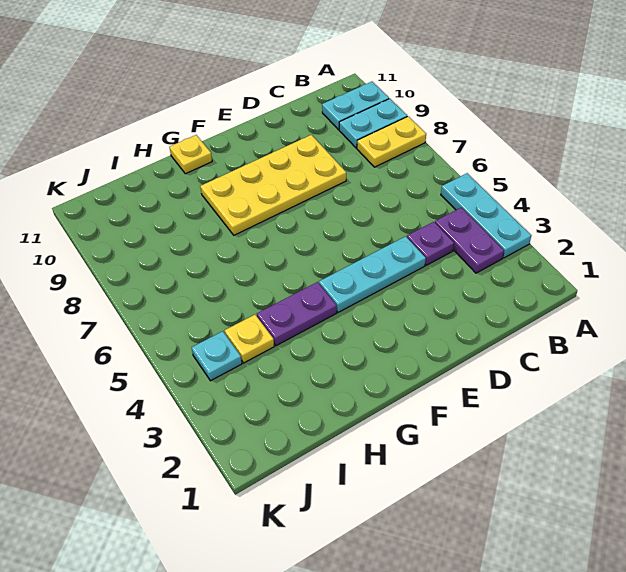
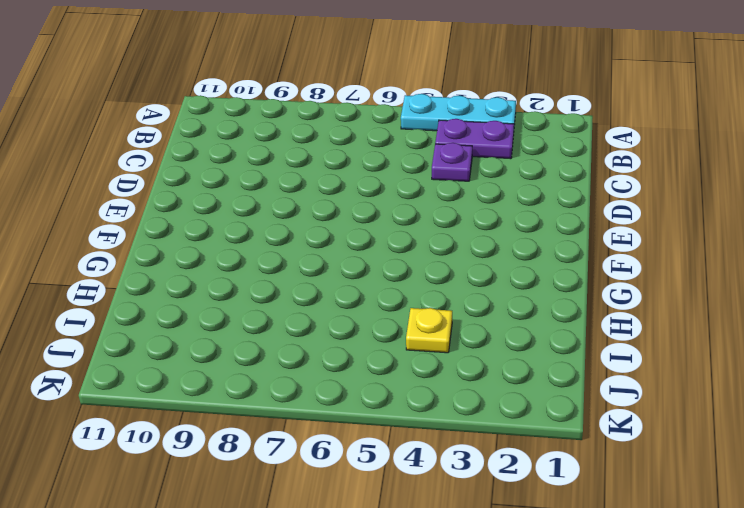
none -> yellow plate A8:B8 level 1
none -> cyan plate A9:B9 level 1
none -> cyan plate A10:B10 level 1

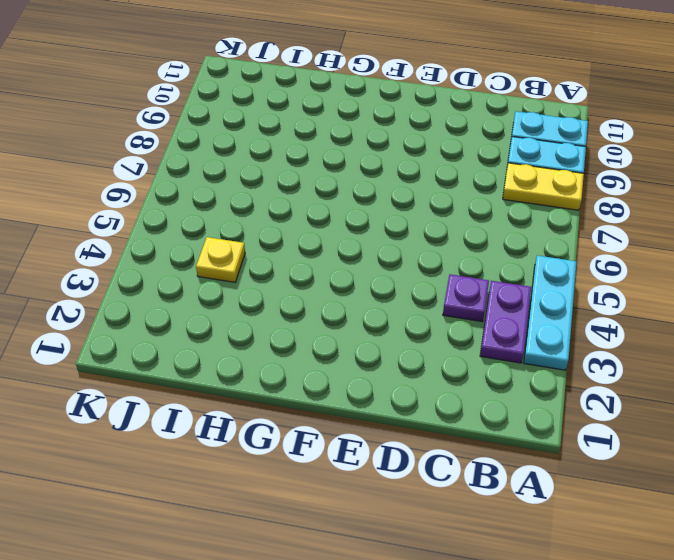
none -> cyan plate D4:F4 level 1
none -> yellow plate D8:G9 level 1
none -> purple plate G4:H4 level 1

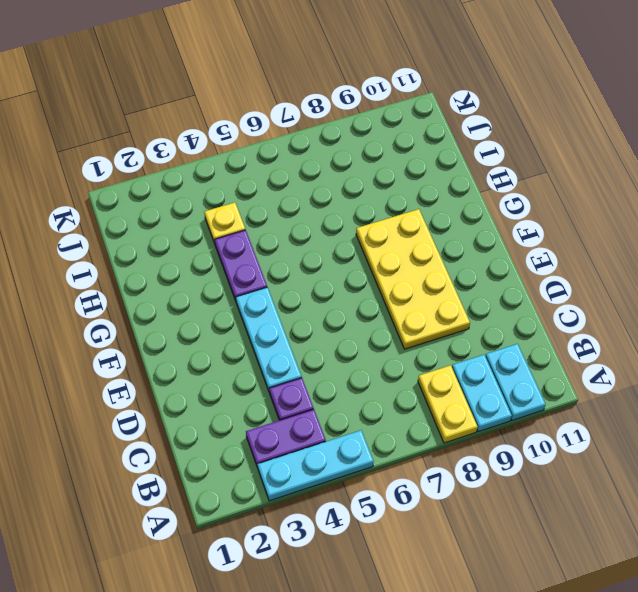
none -> yellow plate G11 level 1
none -> cyan plate J4 level 1

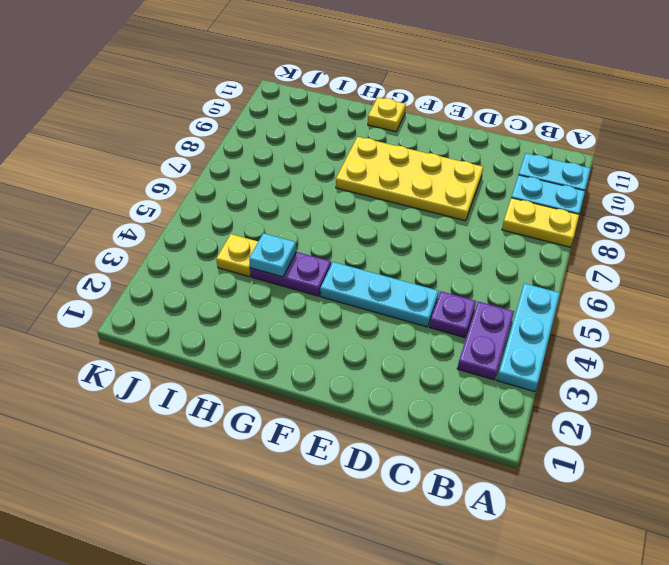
cyan plate H4 level 2 -> cyan plate J4 level 1

